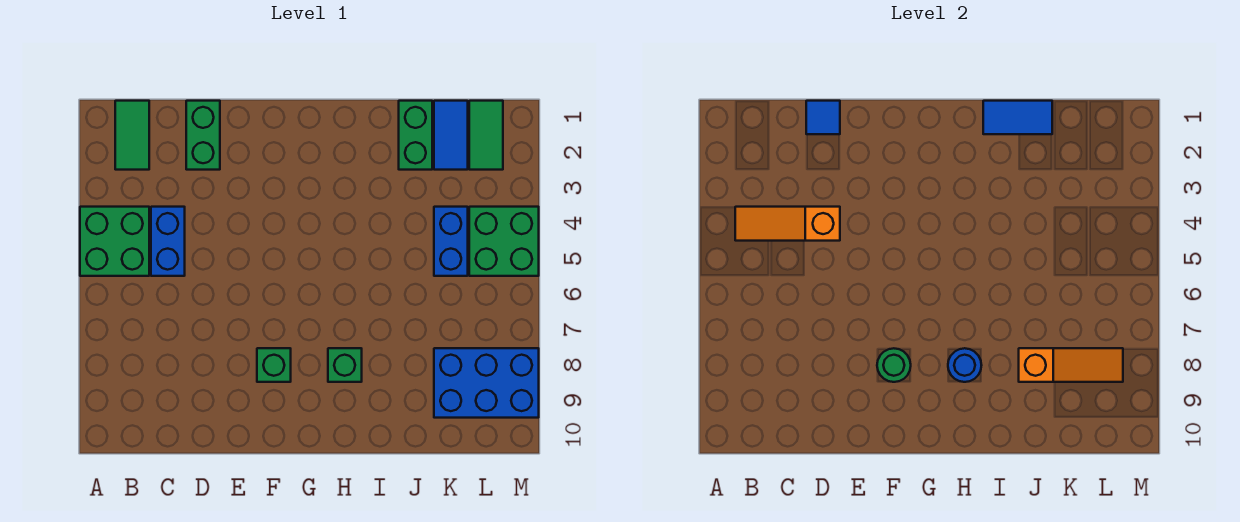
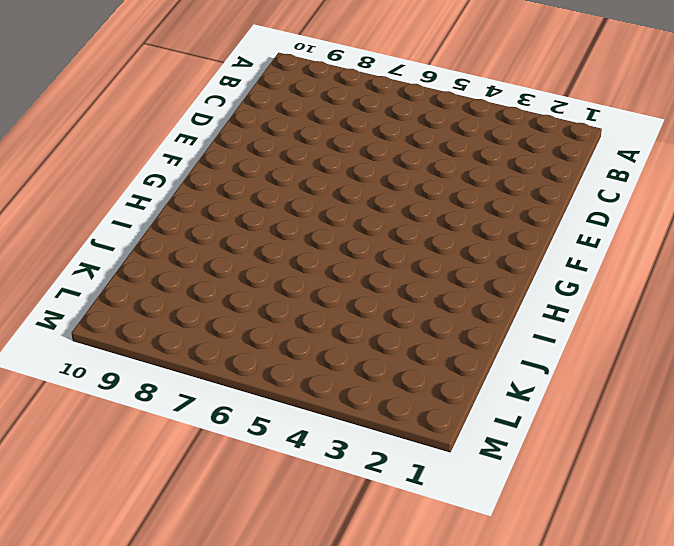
none -> green brick A4:B5 level 1
none -> green tile B1:B2 level 1
none -> blue brick C4:C5 level 1

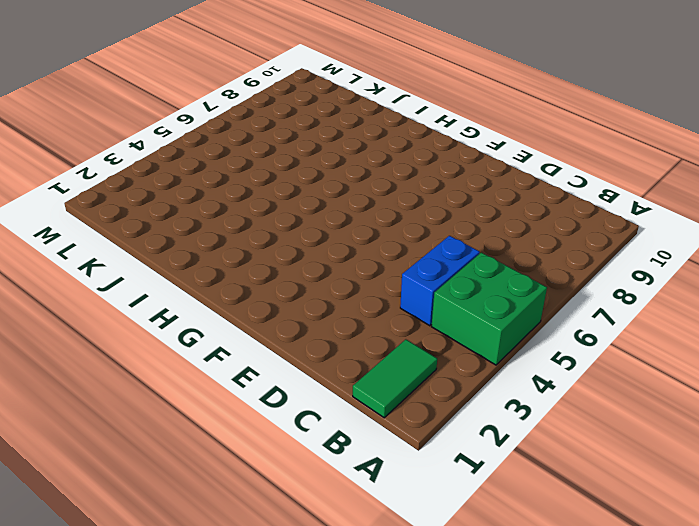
none -> green brick D1:D2 level 1
none -> green brick F8 level 1
none -> green brick H8 level 1

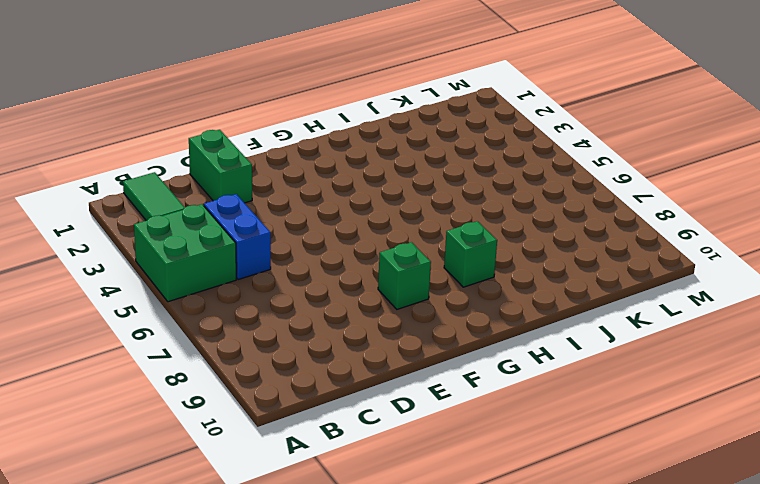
none -> green brick J1:J2 level 1
none -> blue tile K1:K2 level 1
none -> blue brick K4:K5 level 1

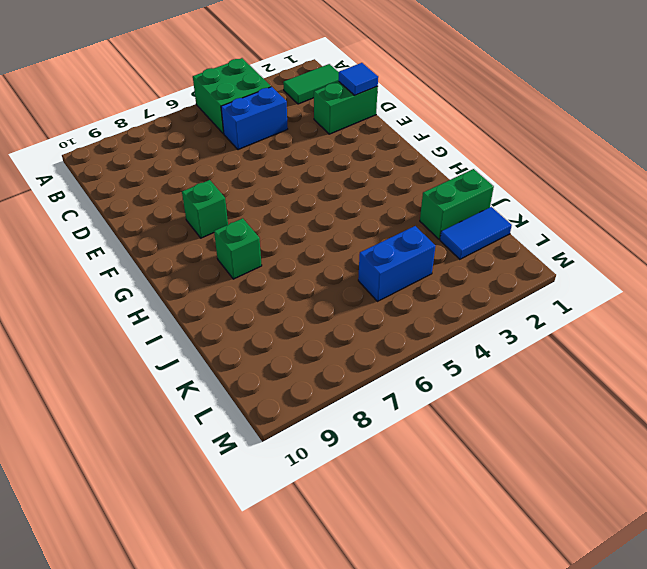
none -> blue brick K8:M9 level 1
none -> green tile L1:L2 level 1
none -> green brick L4:M5 level 1

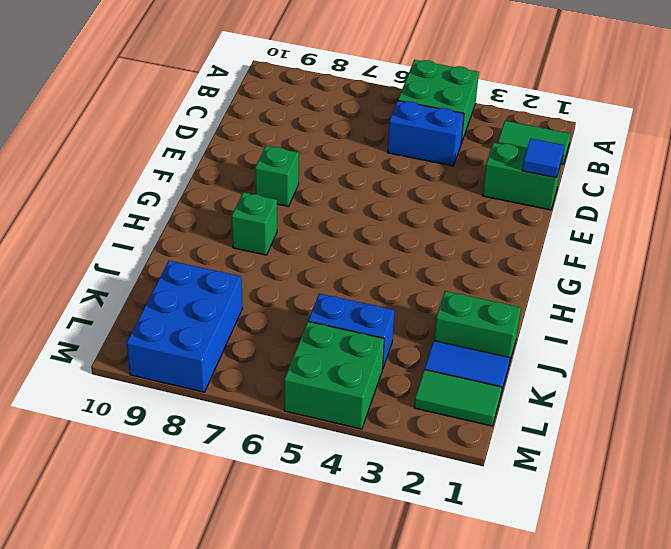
none -> orange slope B4:D4 level 2 top D
none -> green round brick F8 level 2
none -> blue round brick H8 level 2

